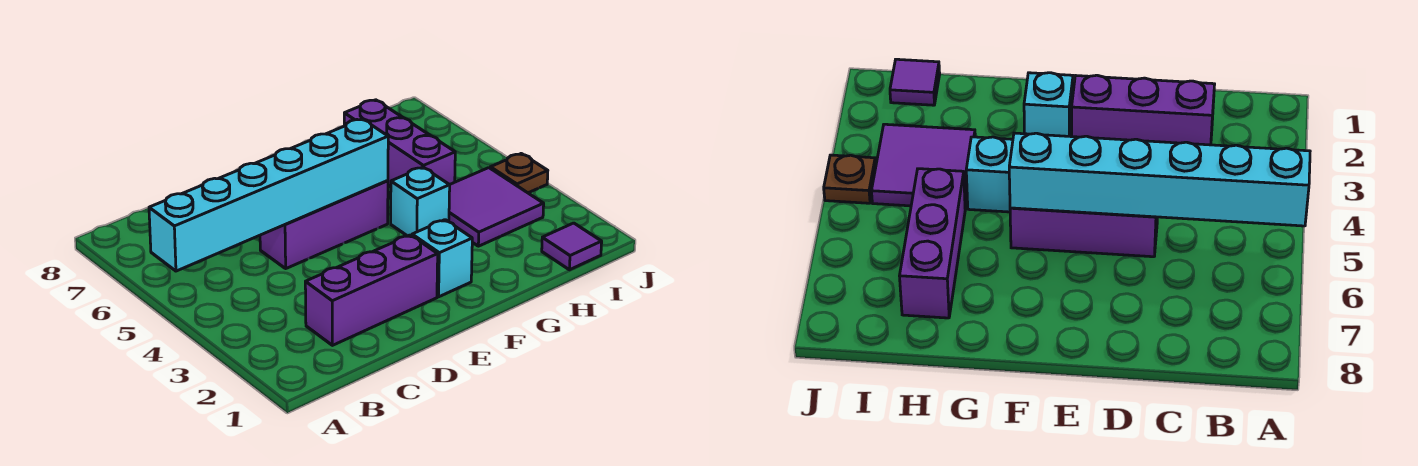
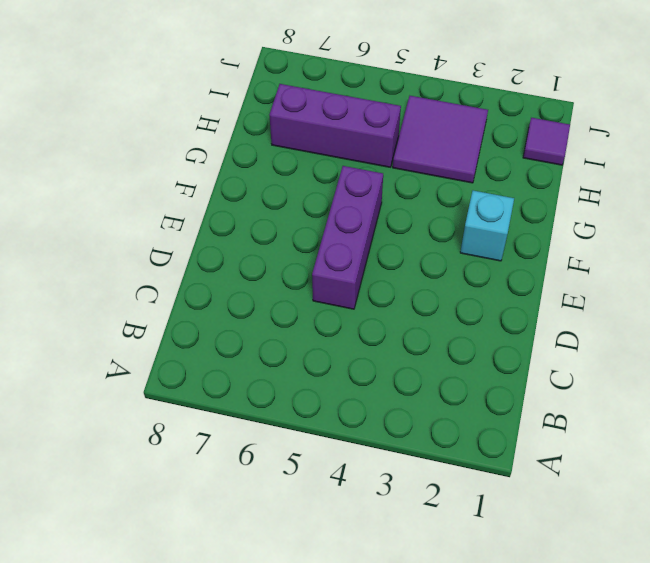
none -> purple brick C2:E2 level 1
none -> cyan brick G4 level 1

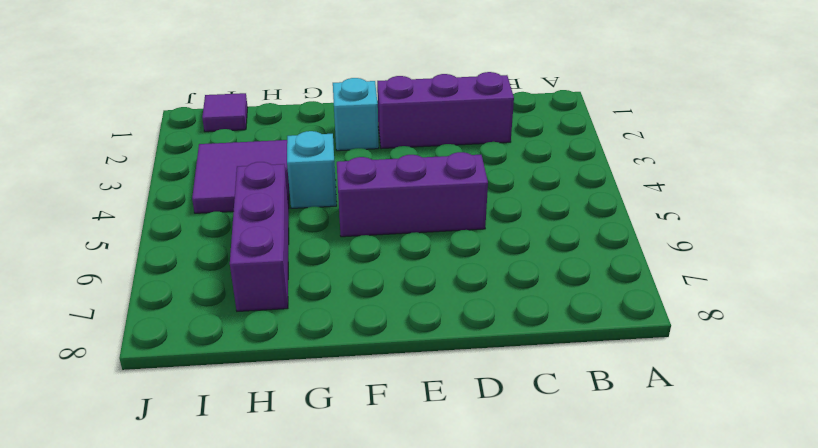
none -> brown plate J4 level 1
none -> cyan brick A5:F5 level 2

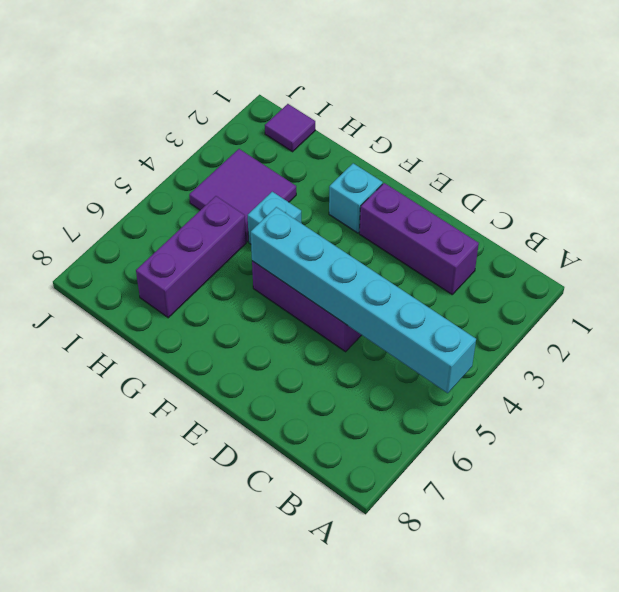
none -> brown plate J4 level 1

